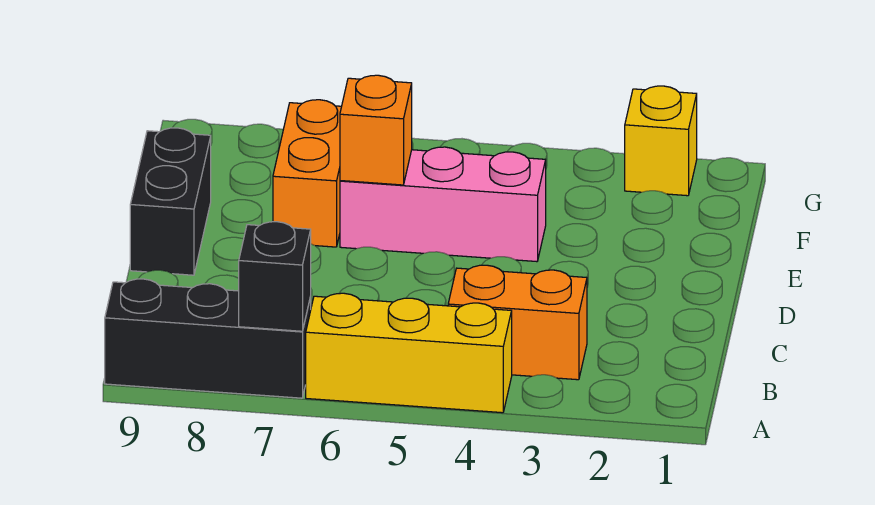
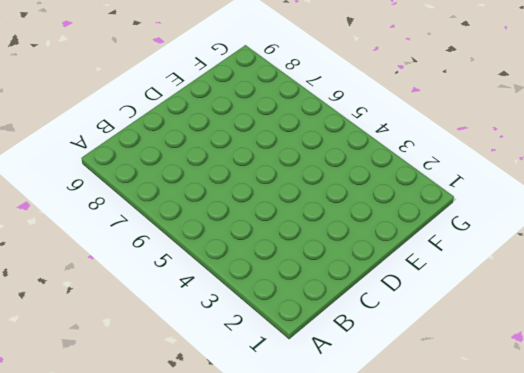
none -> yellow brick A4:A6 level 1
none -> black brick A7:A9 level 1

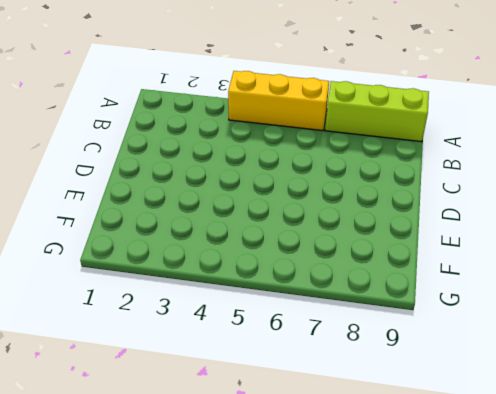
lime brick A7:A9 level 1 -> black brick A7:A9 level 1
none -> orange brick B3:B4 level 1
none -> black brick D9:E9 level 1

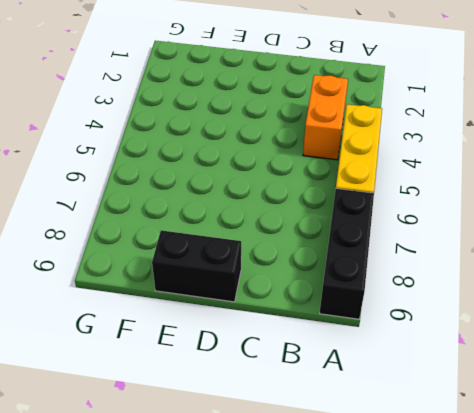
none -> pink brick E4:E6 level 1
none -> orange brick E7:F7 level 1

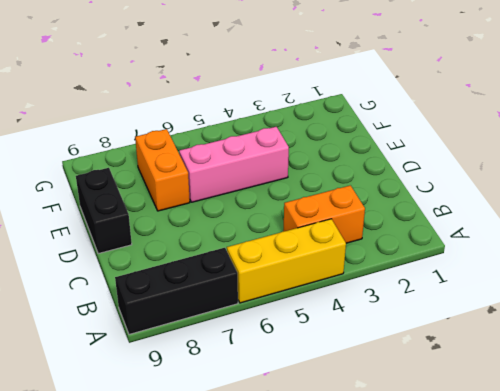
none -> yellow brick G2 level 1
none -> black brick A7 level 2

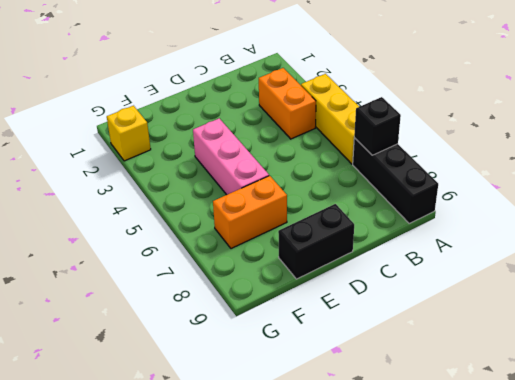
none -> orange brick E6 level 2

